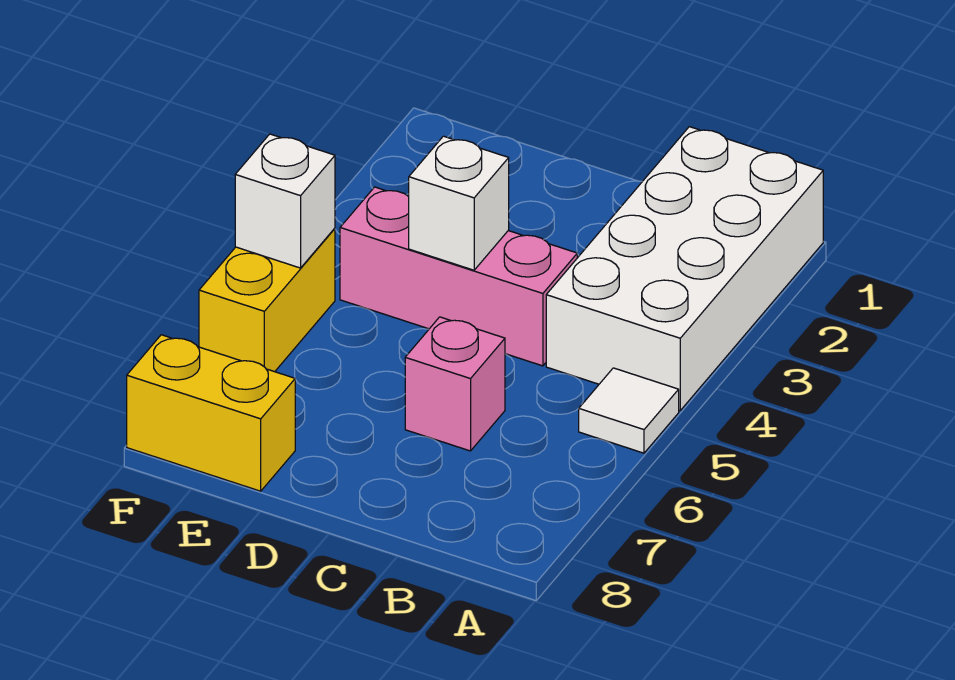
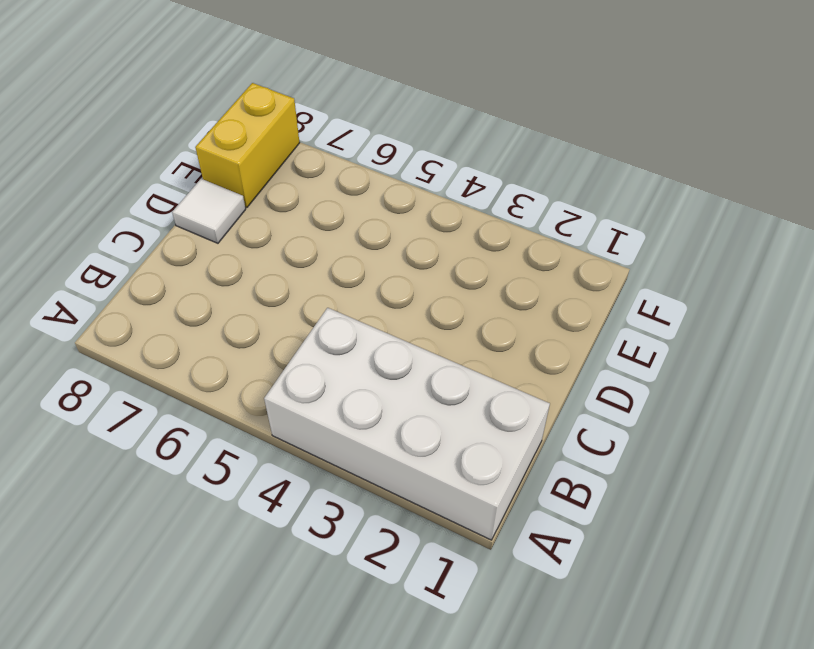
white tile D8 level 1 -> white tile A5 level 1
none -> pink brick C4:E4 level 1
none -> pink brick C6 level 1

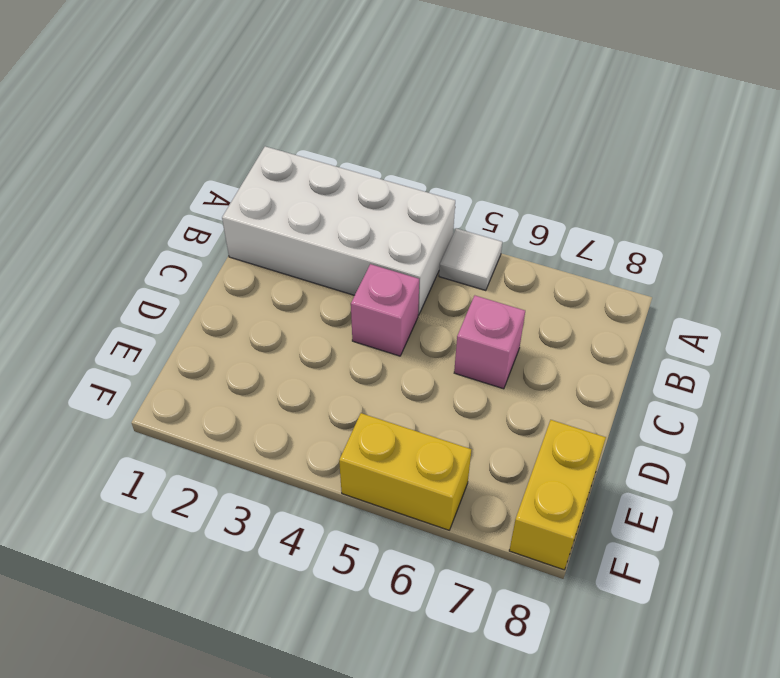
pink brick C4 level 1 -> pink brick C4:E4 level 1
none -> white brick D4 level 2
none -> white brick F5 level 2

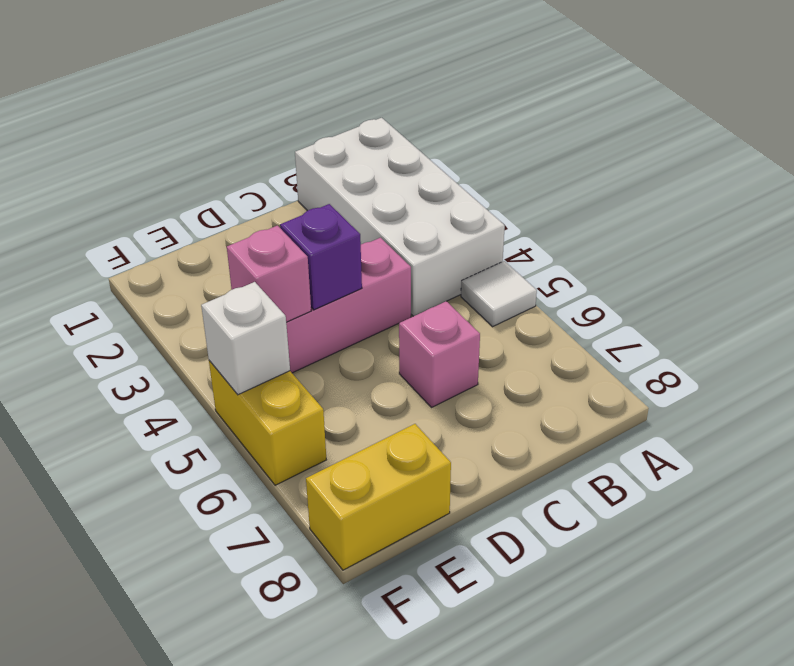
purple brick D4 level 2 -> white brick D4 level 2
pink brick E4 level 2 -> none

